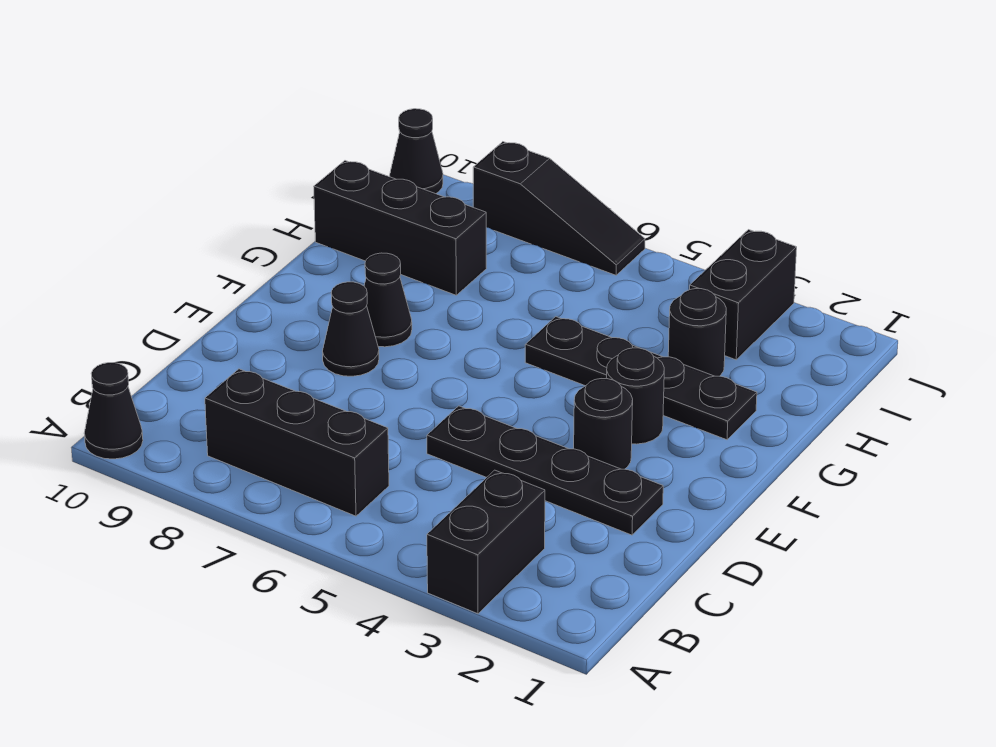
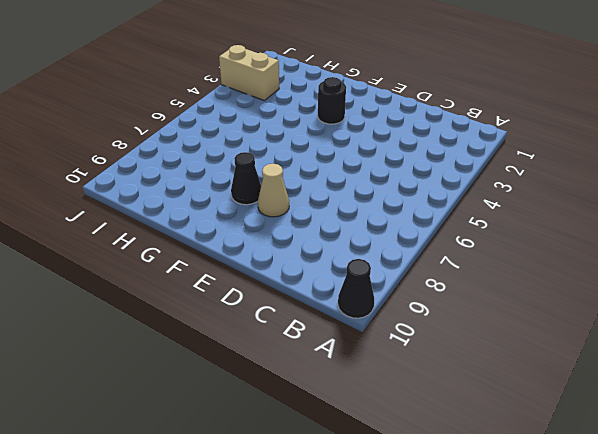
tan cone E8 level 1 -> black cone E8 level 1
tan brick I3:J3 level 1 -> black brick I3:J3 level 1
none -> black brick A3:B3 level 1
none -> black brick B6:B8 level 1
none -> black plate D2:D5 level 1

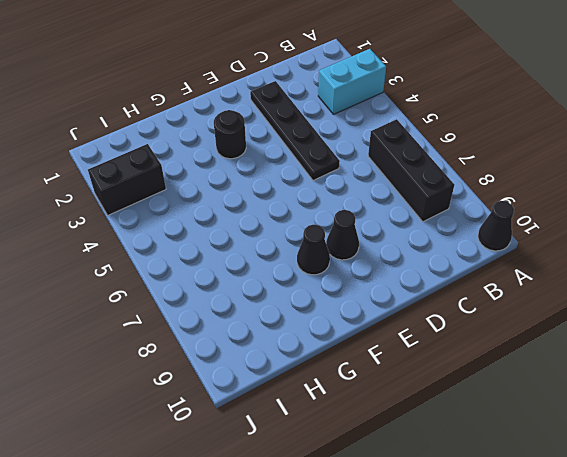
cyan brick A3:B3 level 1 -> black brick A3:B3 level 1
none -> black round brick E3 level 1
none -> black plate G2:G5 level 1
none -> black round brick H3 level 1

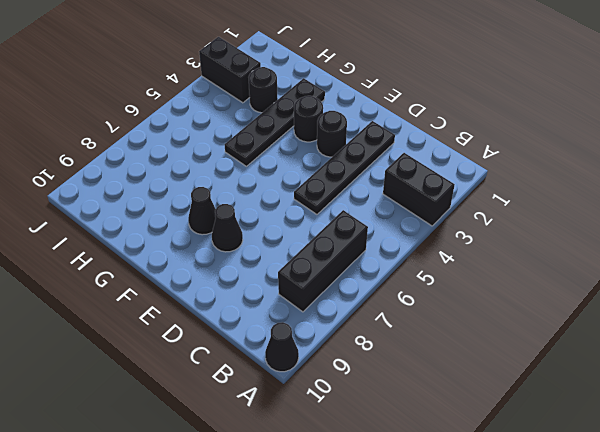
none -> black brick H8:H10 level 1
none -> black slope J6:J8 level 1 top 8
none -> black cone J10 level 1

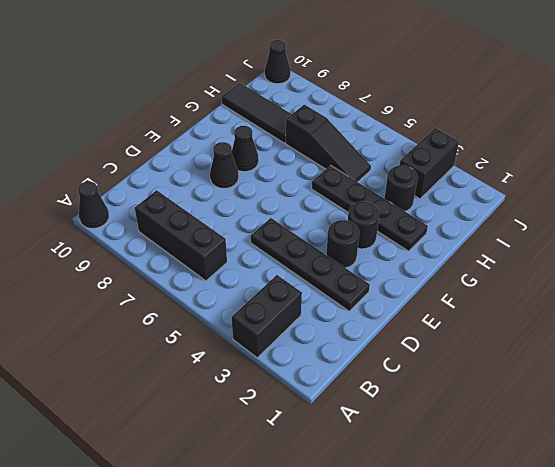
black slope H5:H7 level 1 top 7 -> black slope J6:J8 level 1 top 8
black tile H8:H10 level 1 -> black brick H8:H10 level 1

